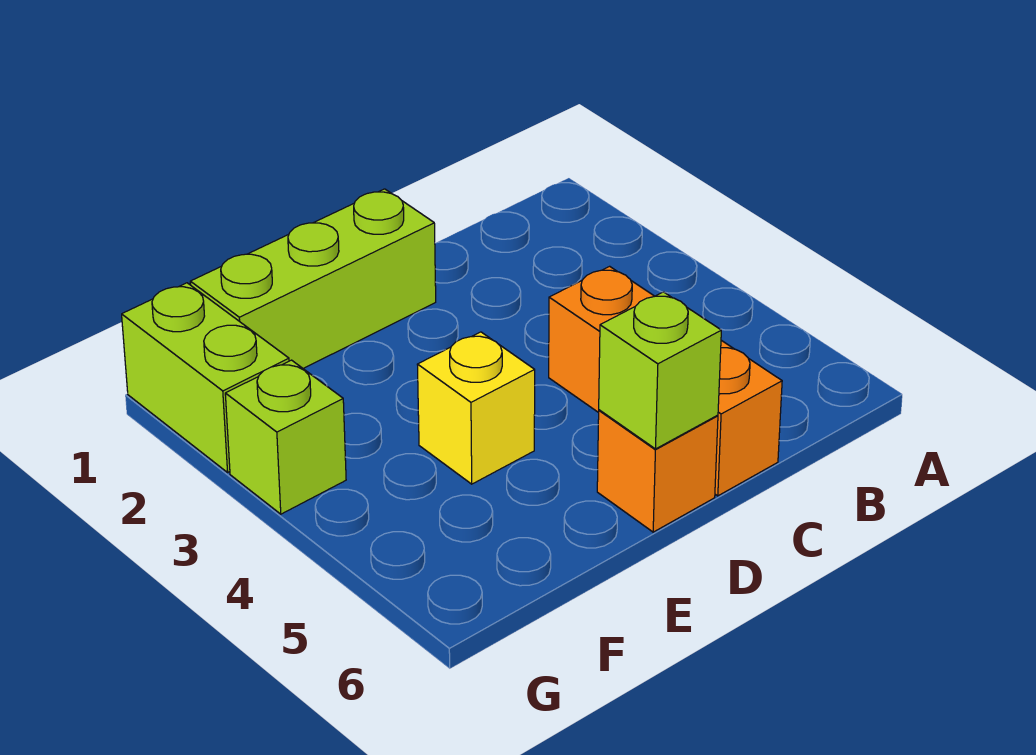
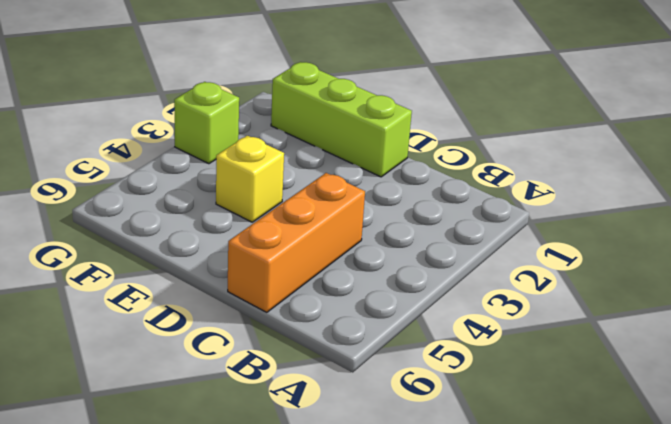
none -> orange brick D6 level 1
none -> lime brick G1:G2 level 1

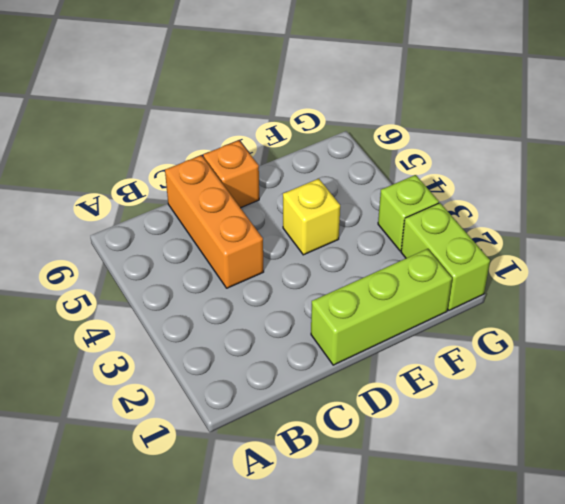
none -> lime brick D6 level 2

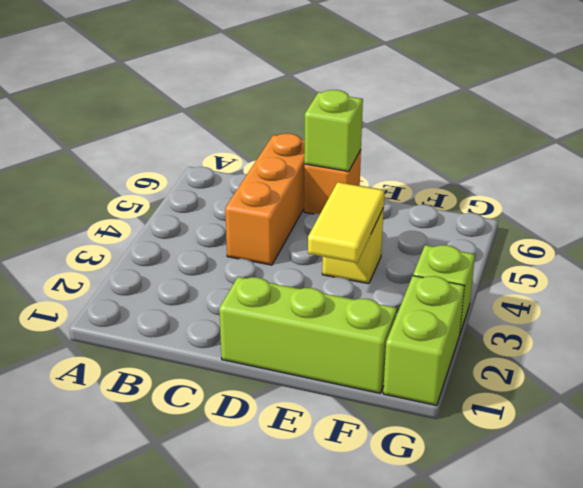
yellow tile E3:E4 level 2 -> none

